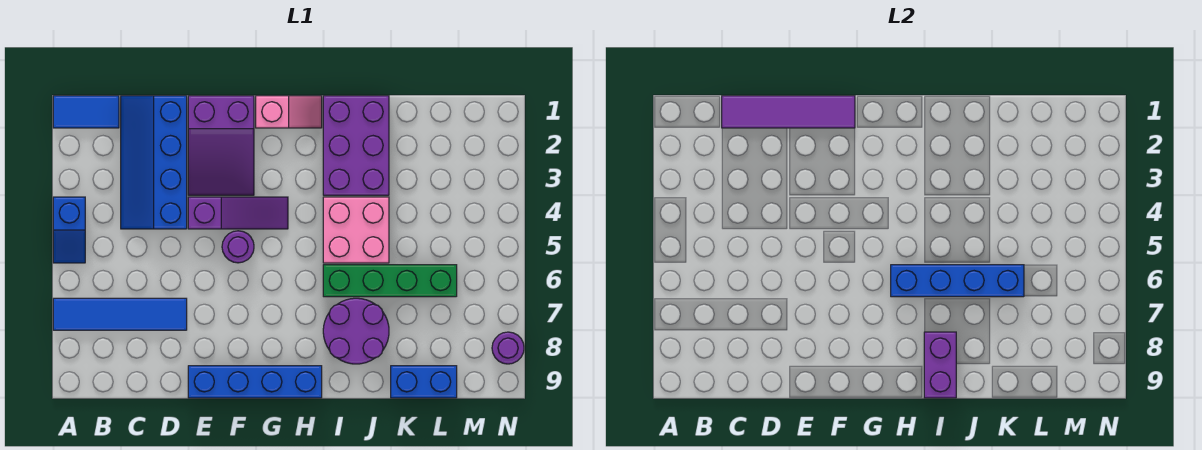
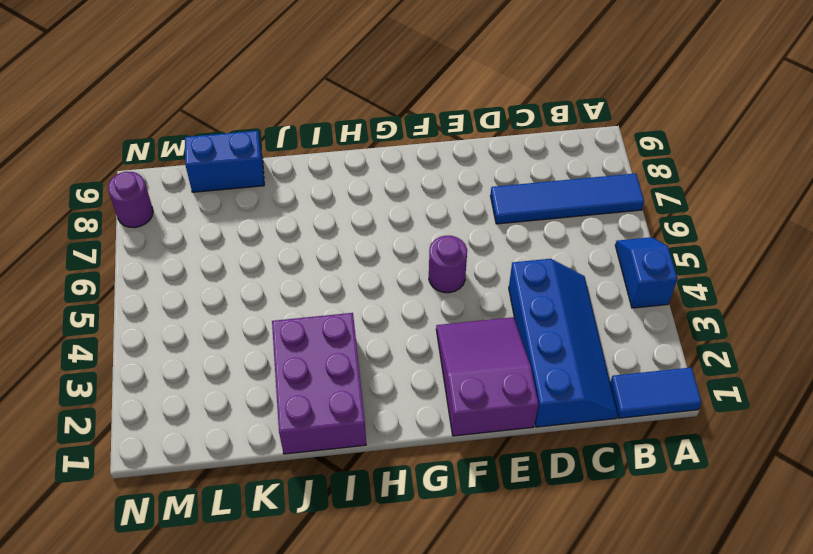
none -> purple slope E4:G4 level 1 top E
none -> blue brick E9:H9 level 1
none -> pink slope G1:H1 level 1 top G

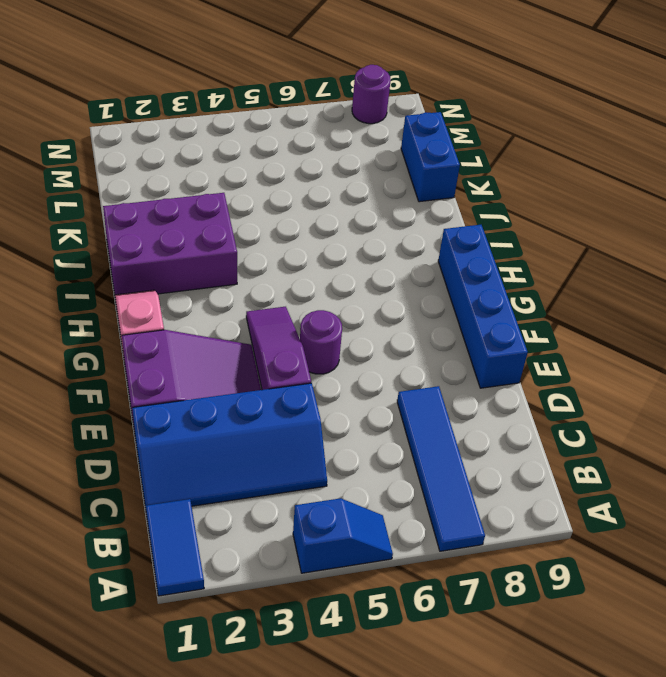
none -> pink brick I4:J5 level 1
none -> green brick I6:L6 level 1
none -> purple round brick I7:J8 level 1

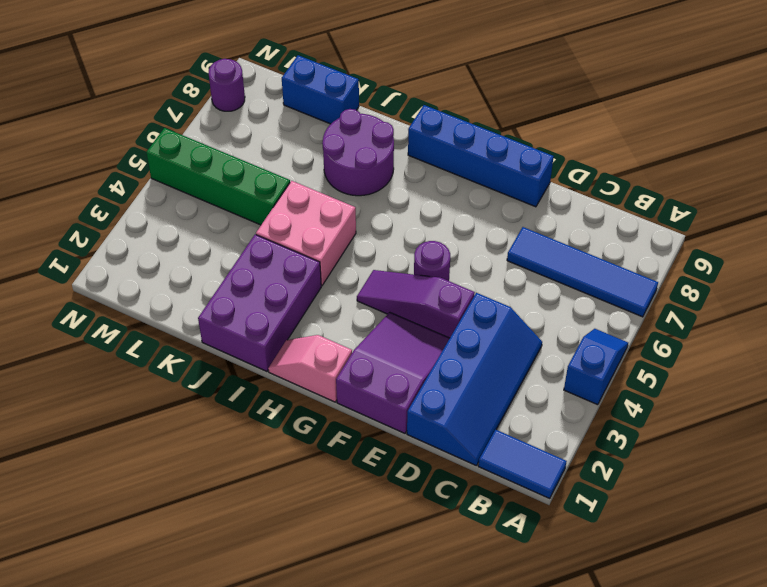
green brick K5:N5 level 1 -> green brick I6:L6 level 1
none -> purple tile C1:F1 level 2
none -> blue brick H6:K6 level 2
none -> purple brick I8:I9 level 2

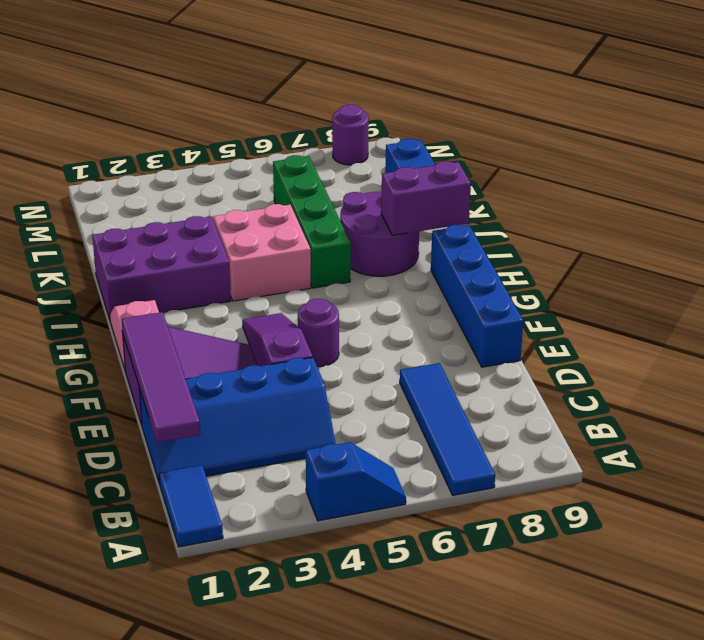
none -> blue brick H6:K6 level 2

